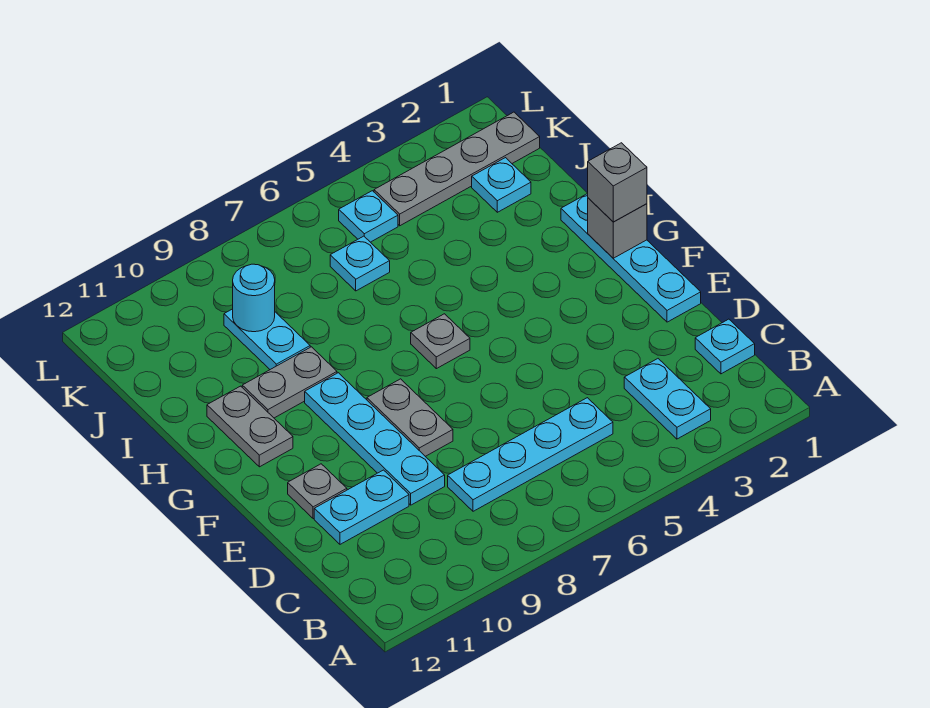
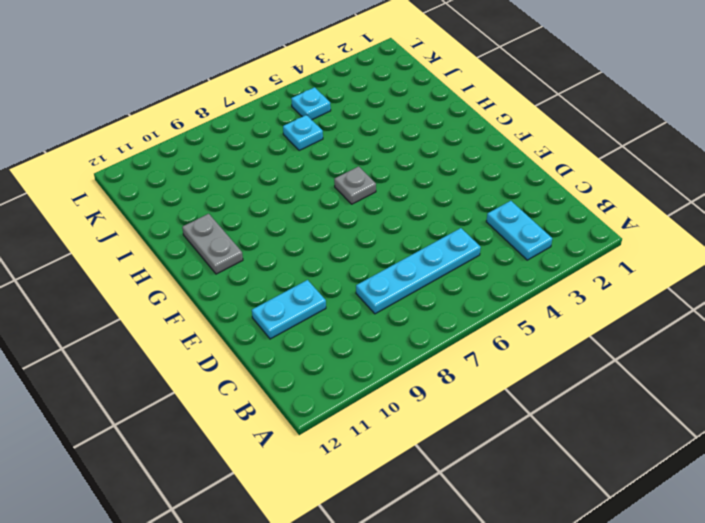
none -> cyan plate C1 level 1
none -> cyan plate D9:G9 level 1
none -> cyan plate E1:H1 level 1

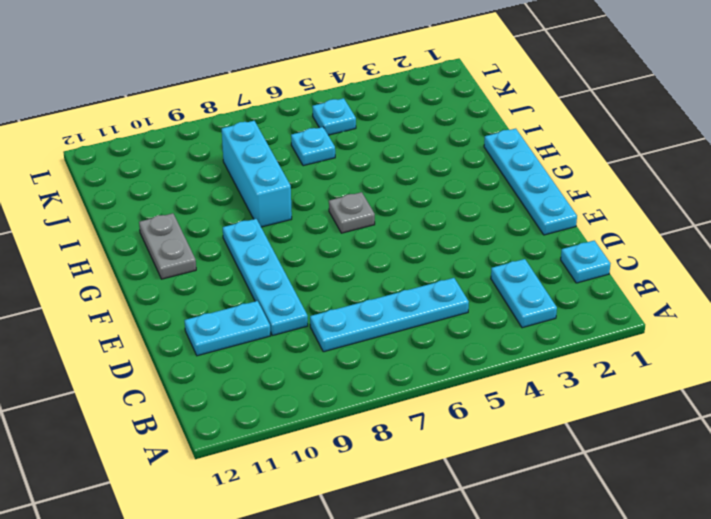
cyan brick H8:J8 level 1 -> none
none -> grey plate E8:F8 level 1
none -> grey plate E11 level 1
none -> grey plate H9:H10 level 1

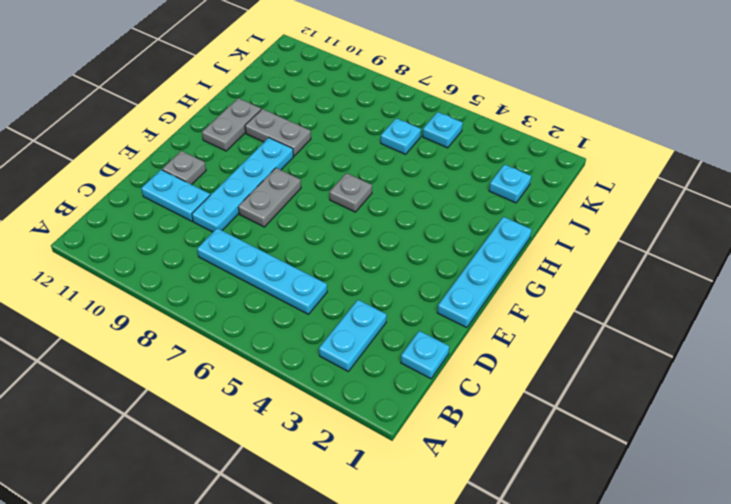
none -> cyan plate I9:J9 level 1
none -> grey plate K1:K4 level 1
none -> grey brick G1 level 2

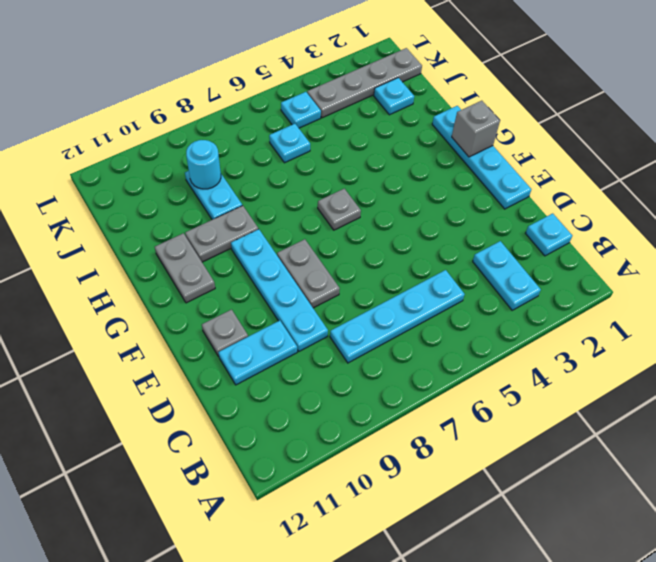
none -> grey brick G1 level 3

